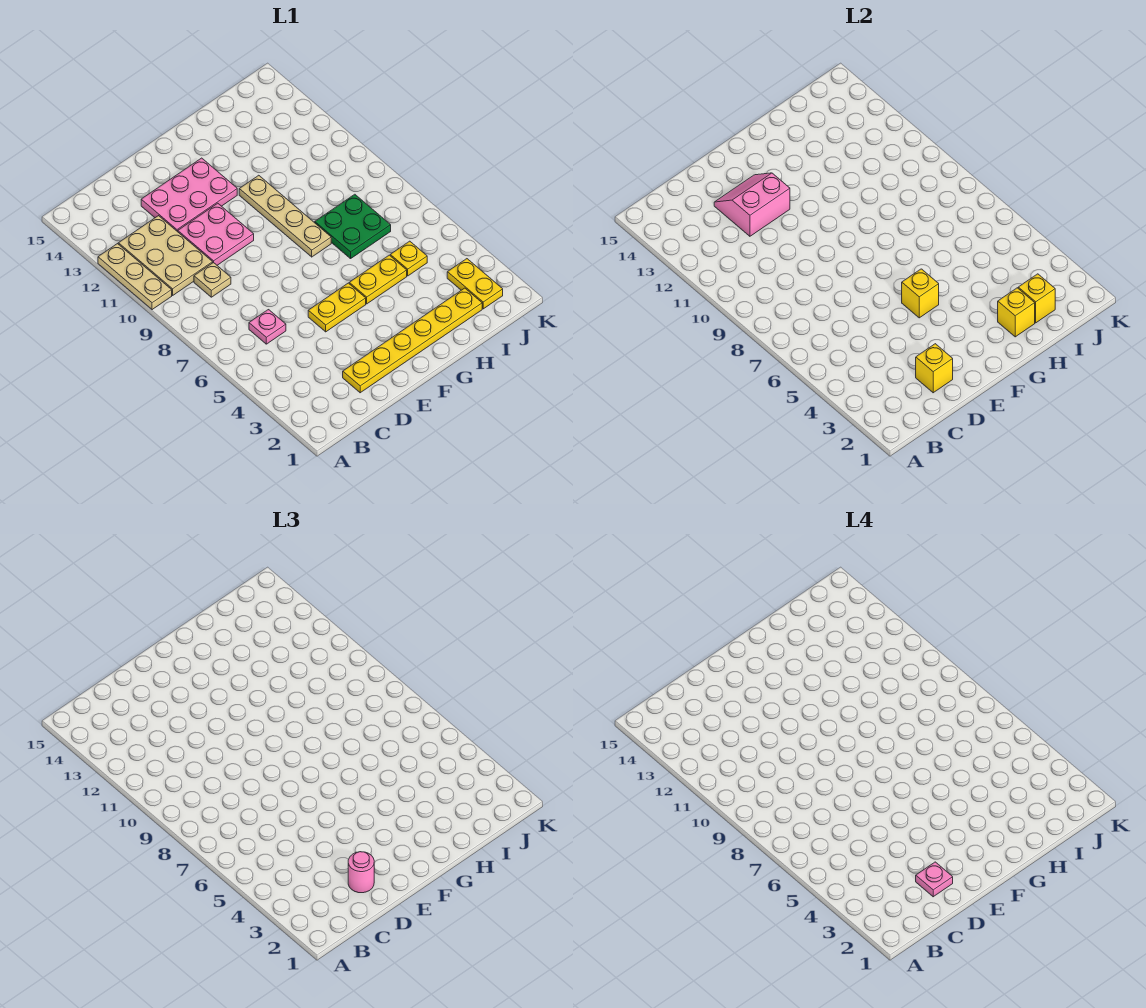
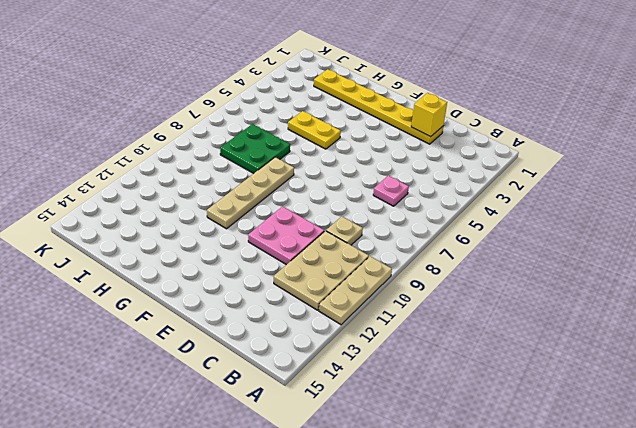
none -> pink plate D12:F13 level 1
none -> yellow plate E5:F5 level 1
none -> yellow plate I5 level 1

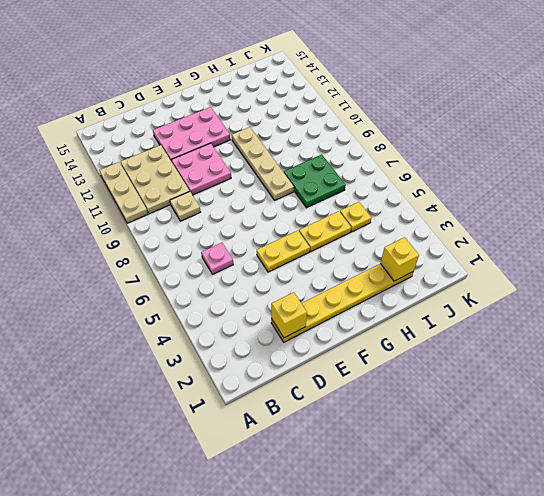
none -> yellow plate J2:J3 level 1
none -> pink slope D12:E13 level 2 top 12
none -> yellow brick F5 level 2

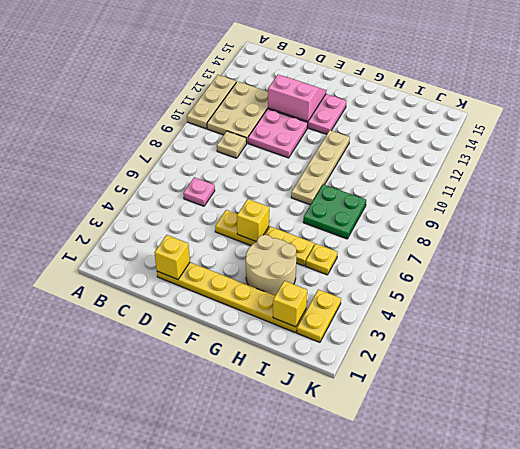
tan round brick G3:H4 level 1 -> none
none -> yellow brick H2 level 2
none -> pink round brick D2 level 3
none -> pink plate D2 level 4

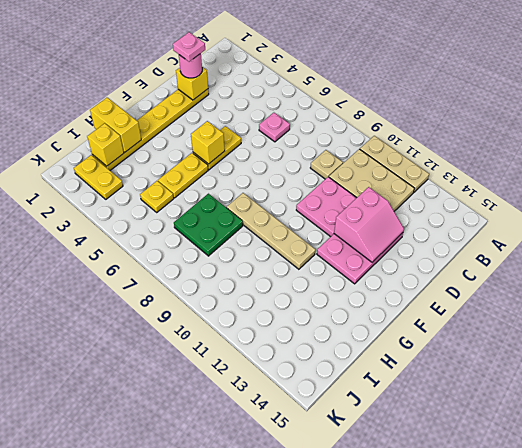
yellow brick H1:H2 level 2 -> yellow brick H2 level 2

